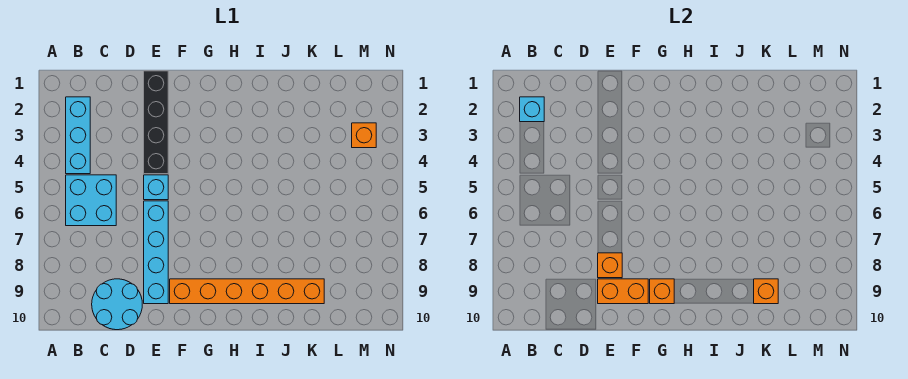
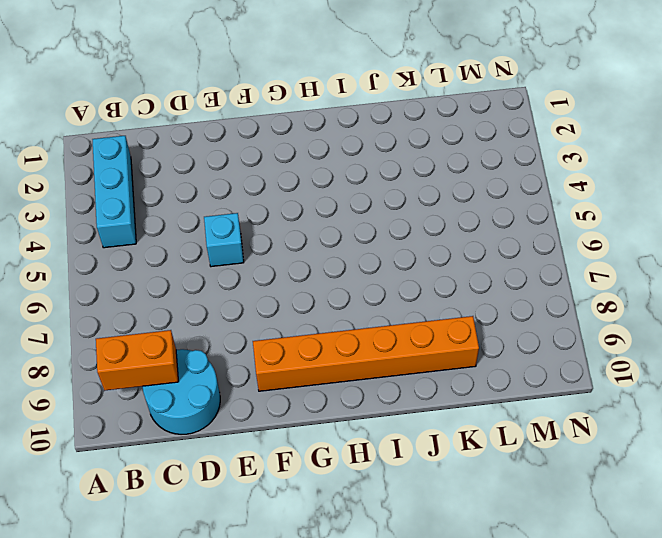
orange brick B9:C9 level 2 -> orange brick E9:F9 level 2
none -> cyan brick B5:C6 level 1
none -> black brick E1:E4 level 1
none -> cyan brick E6:E9 level 1

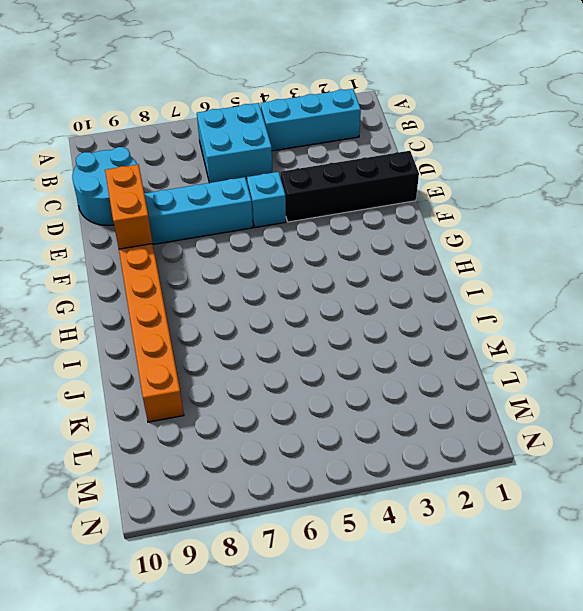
none -> orange brick M3 level 1
none -> cyan brick B2 level 2
none -> orange brick E8 level 2

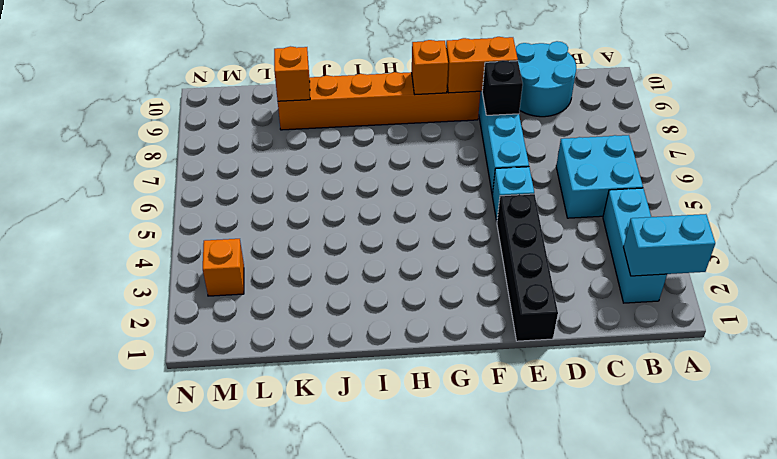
cyan brick A2:B2 level 2 -> cyan brick B2 level 2
black brick E8 level 2 -> orange brick E8 level 2

